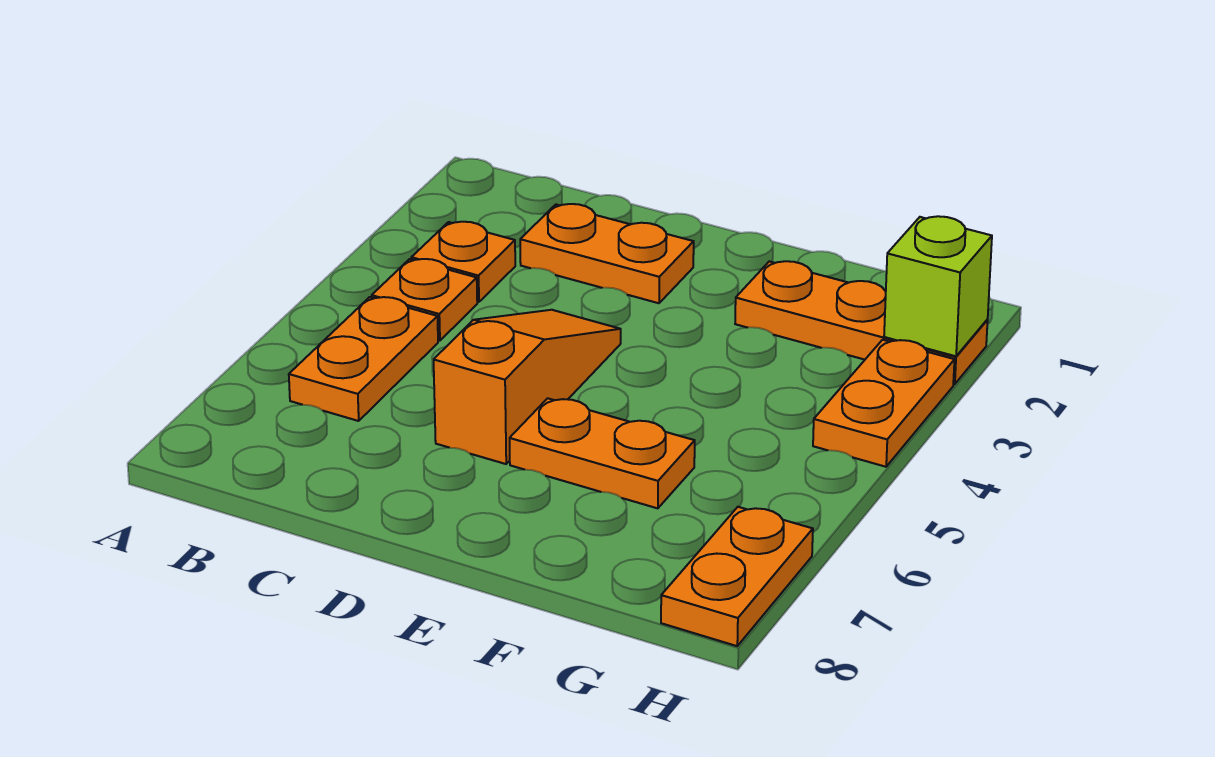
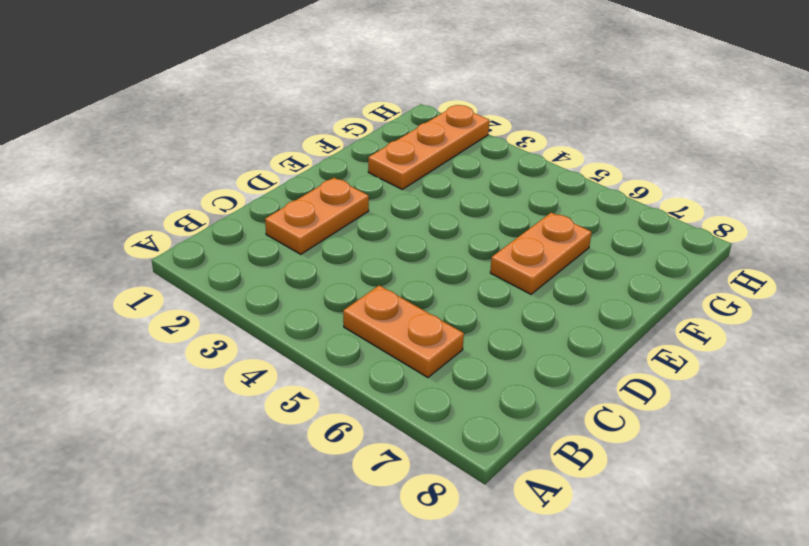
none -> orange plate B3 level 1
none -> orange plate B4 level 1

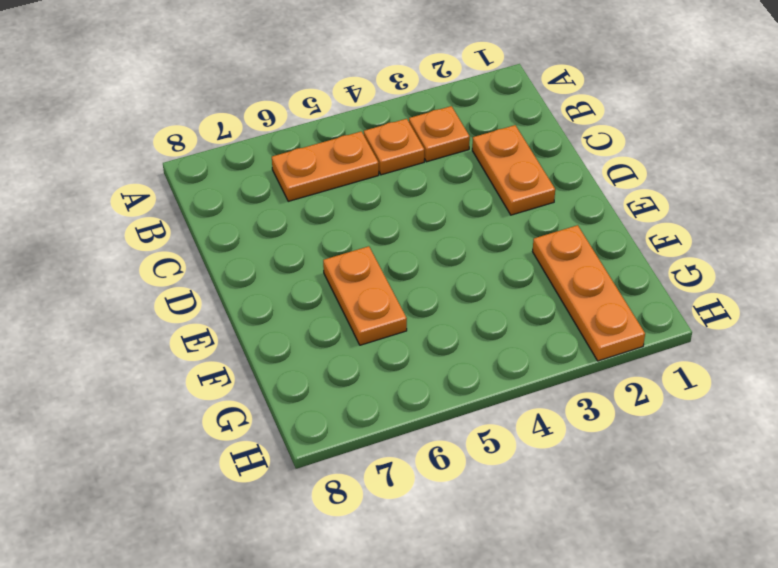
none -> orange slope D4:D6 level 1 top 6
none -> orange plate H3:H4 level 1

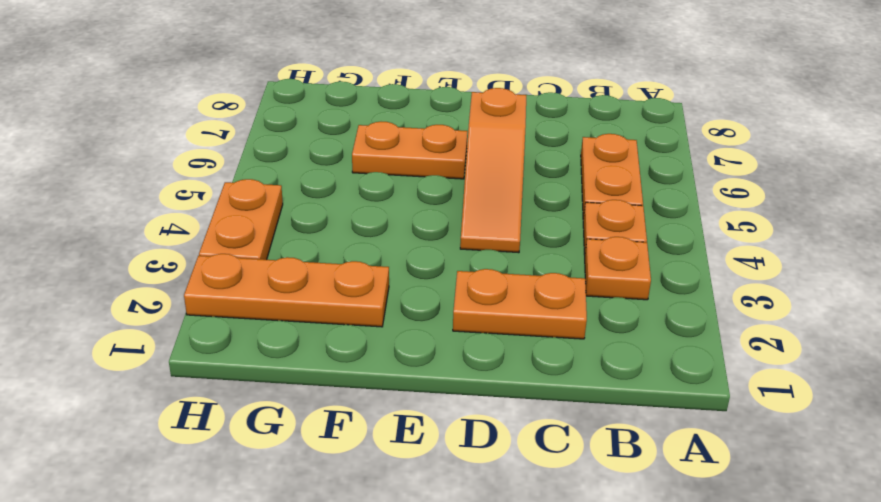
none -> orange plate H7:H8 level 1
none -> lime brick H2 level 2

